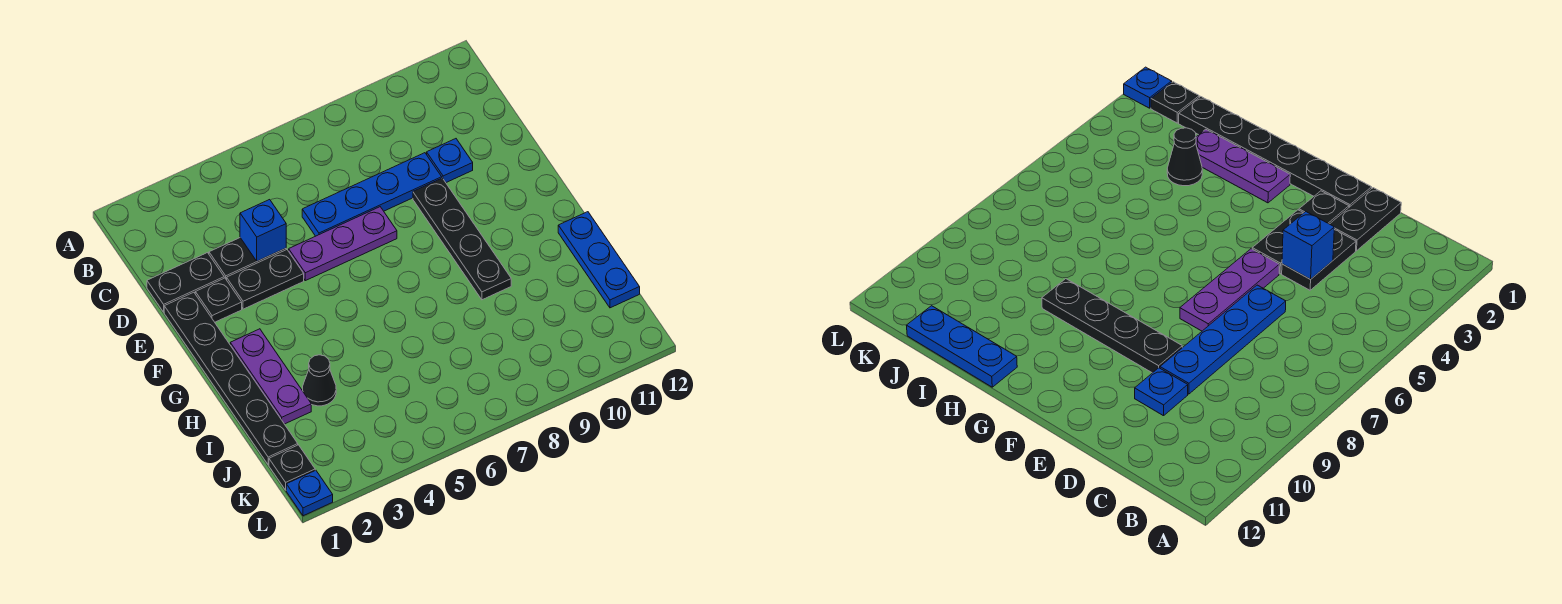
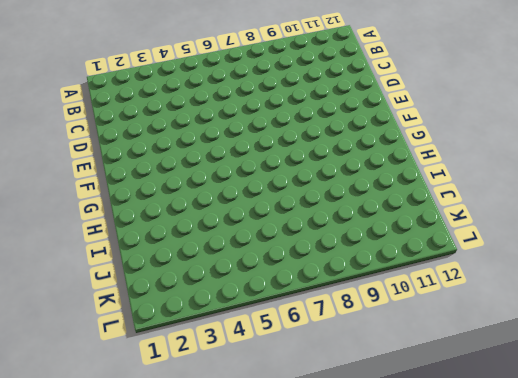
none -> black plate D1:D2 level 1
none -> black plate D3:D4 level 1
none -> blue plate D6:D9 level 1

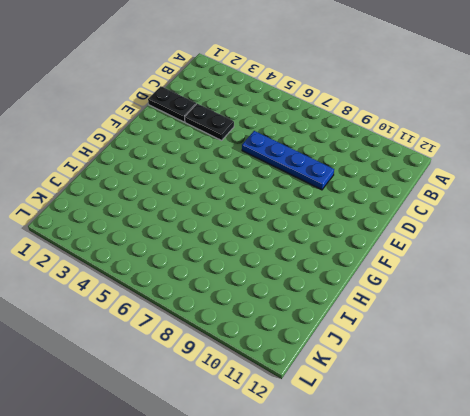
none -> blue plate D10 level 1
none -> black plate E1:J1 level 1
none -> black plate E2 level 1

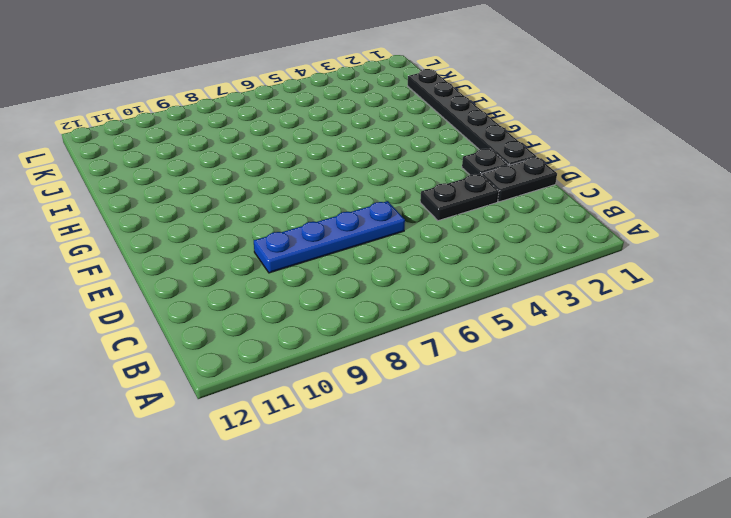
none -> blue plate D10 level 1
none -> black plate E3:E4 level 1
none -> purple plate E5:E7 level 1

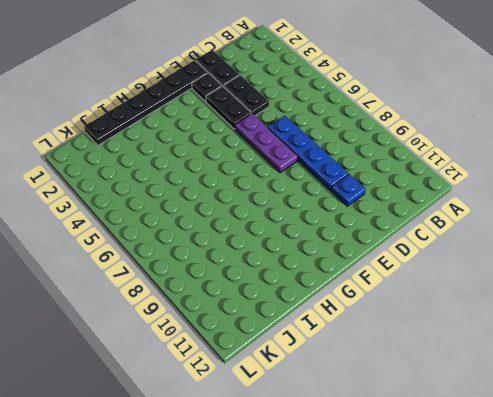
none -> black plate E9:H9 level 1
none -> purple plate G2:I2 level 1
none -> blue plate H12:J12 level 1

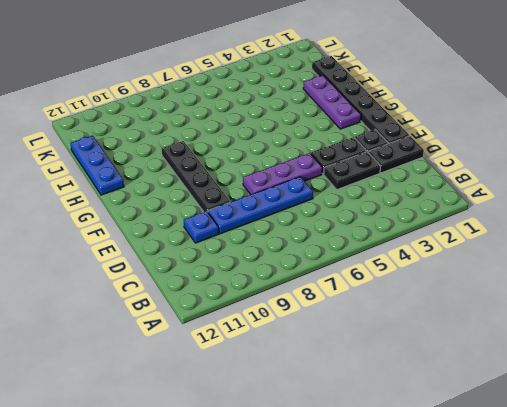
none -> black cone I3 level 1
none -> black plate K1 level 1
none -> blue plate L1 level 1

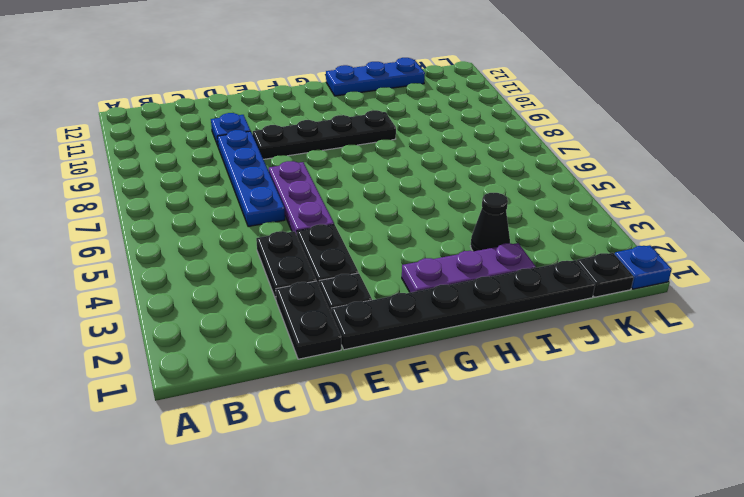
none -> blue brick D4 level 2

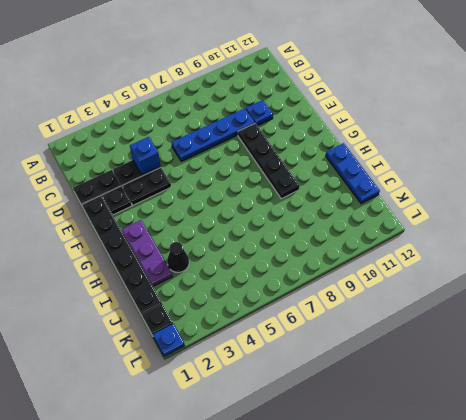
none -> purple plate E5:E7 level 1

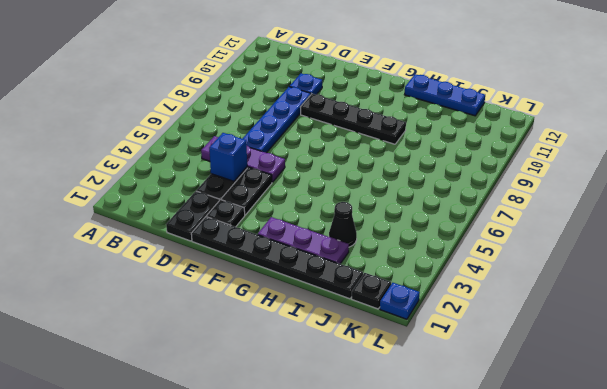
purple plate C5:E5 level 1 -> purple plate E5:E7 level 1

